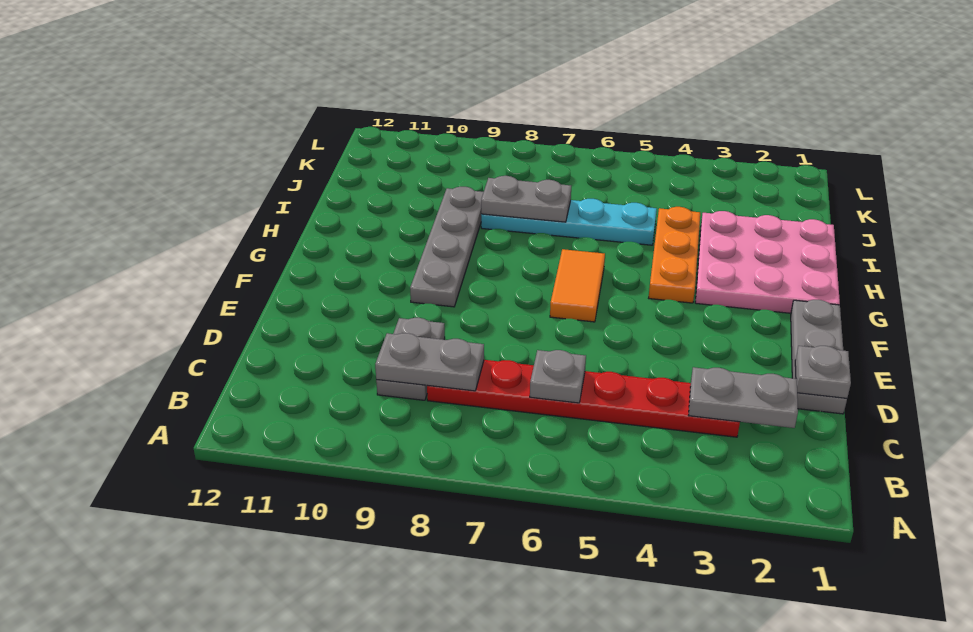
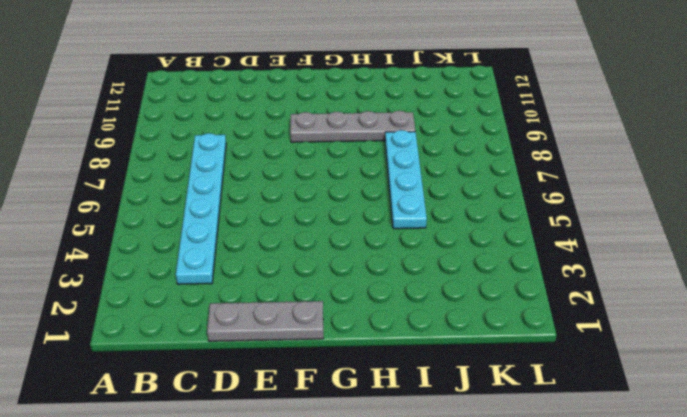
cyan plate C3:C8 level 1 -> red plate C3:C8 level 1
none -> grey plate C9:D9 level 1
none -> orange tile F6:G6 level 1
none -> pink plate G1:I3 level 1

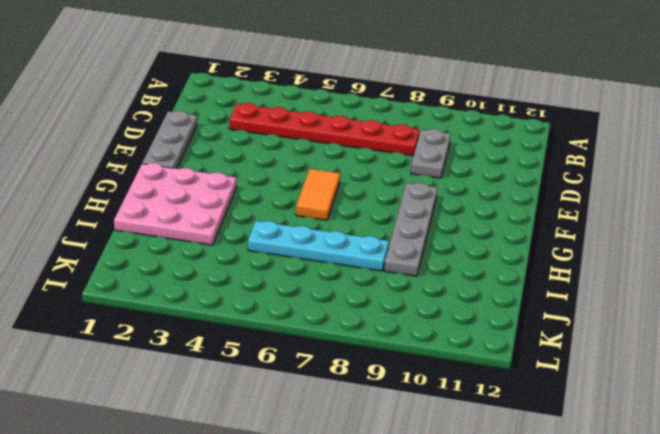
none -> orange plate G4:I4 level 1
none -> grey plate C2:C3 level 2
none -> grey plate C6 level 2

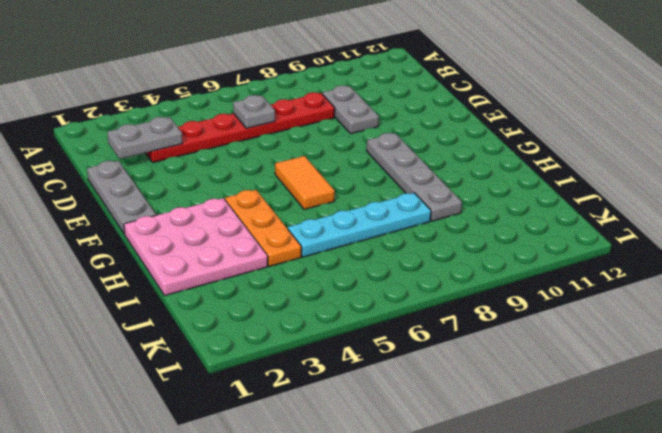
none -> grey plate C8:C9 level 2
none -> grey plate D1 level 2
none -> grey plate I7:I8 level 2

